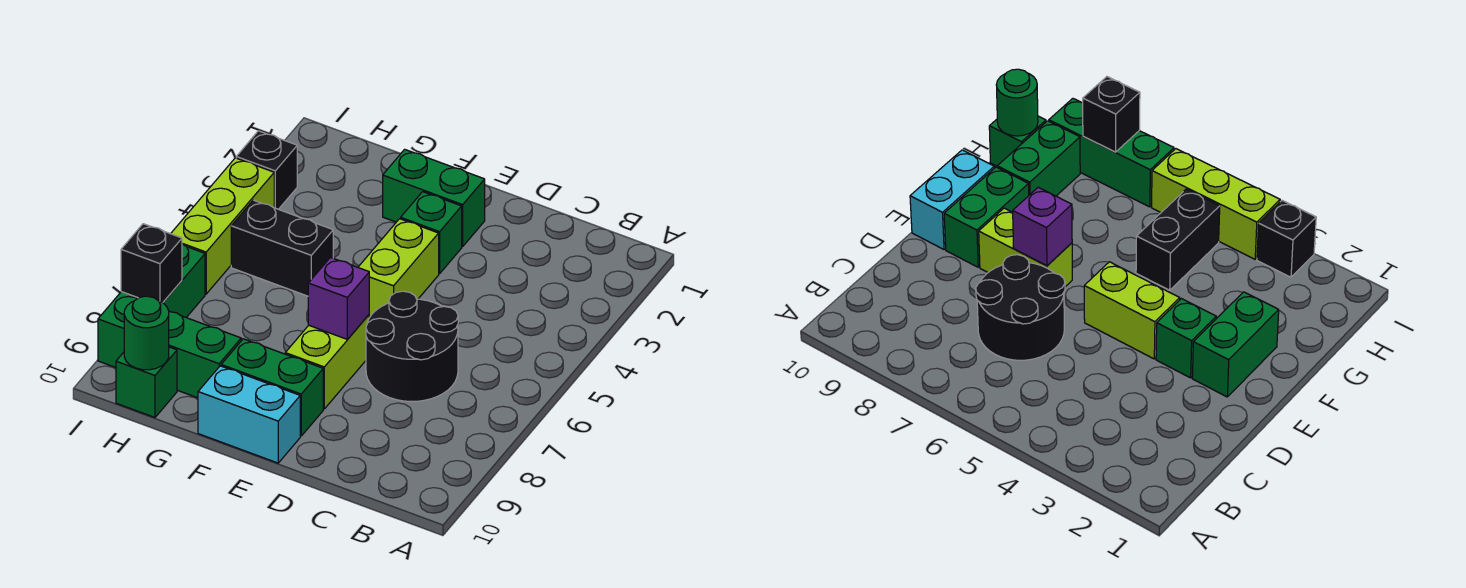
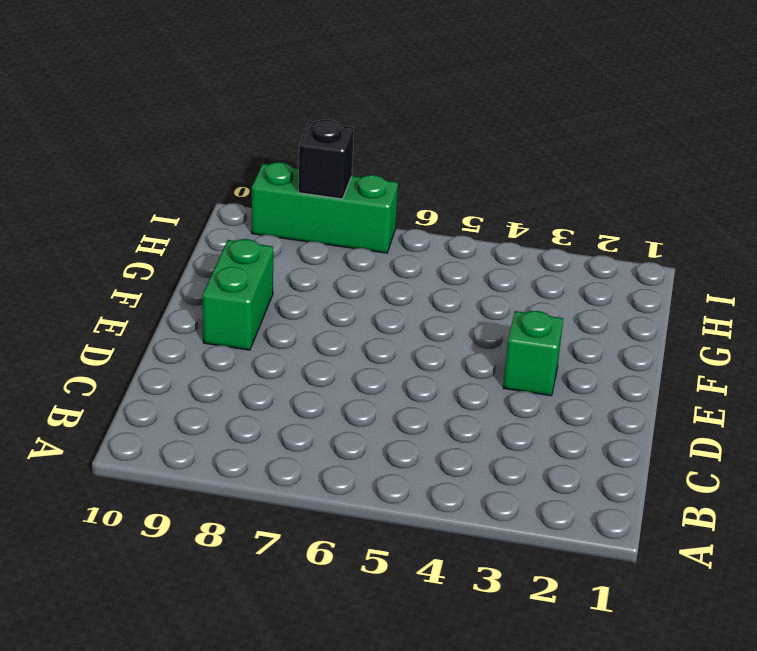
none -> black round brick C6:D7 level 1
none -> green brick E2:F2 level 1
none -> lime brick E4:E5 level 1

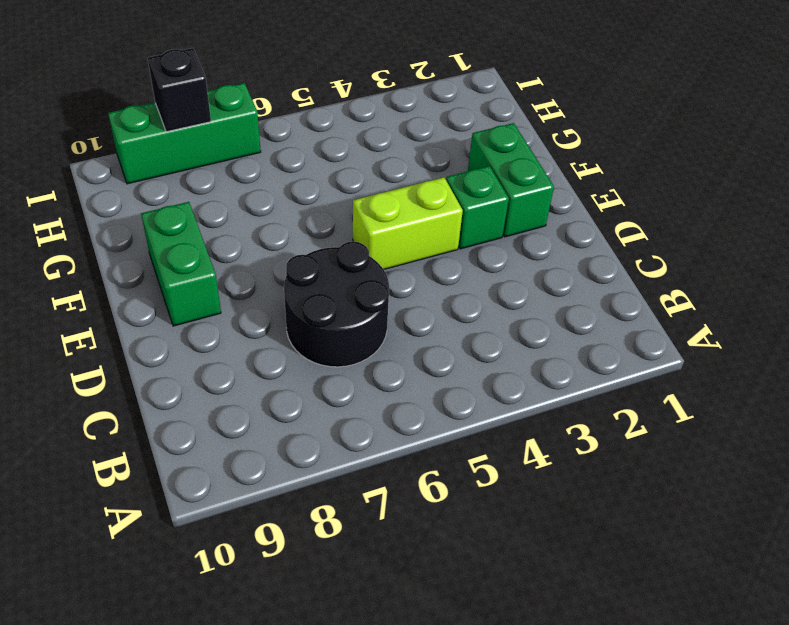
none -> lime brick E7:E8 level 1
none -> cyan brick E10:F10 level 1
none -> black brick G5:H5 level 1

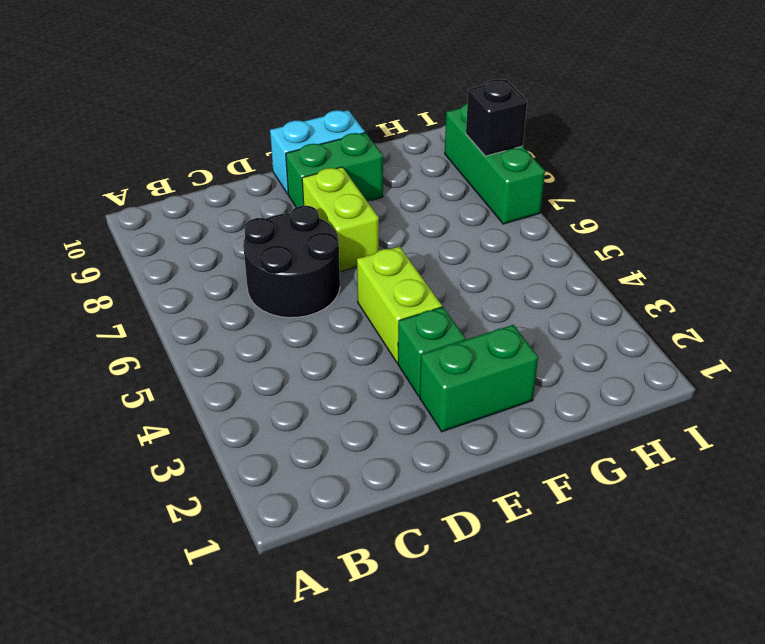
none -> black brick G5:H5 level 1
none -> green brick G9:H9 level 1
none -> green brick H10 level 1

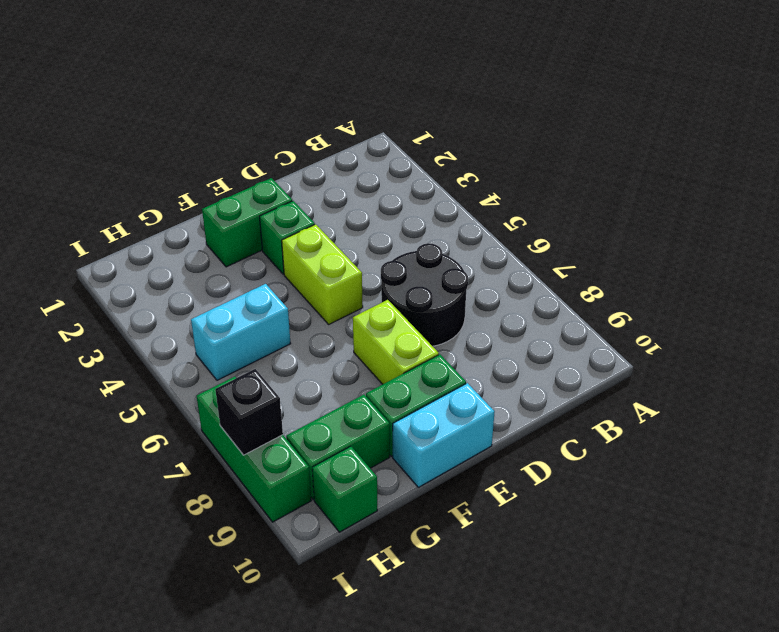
cyan brick G5:H5 level 1 -> black brick G5:H5 level 1
none -> black brick I3 level 1
none -> lime brick I4:I6 level 1
none -> purple brick E7 level 2

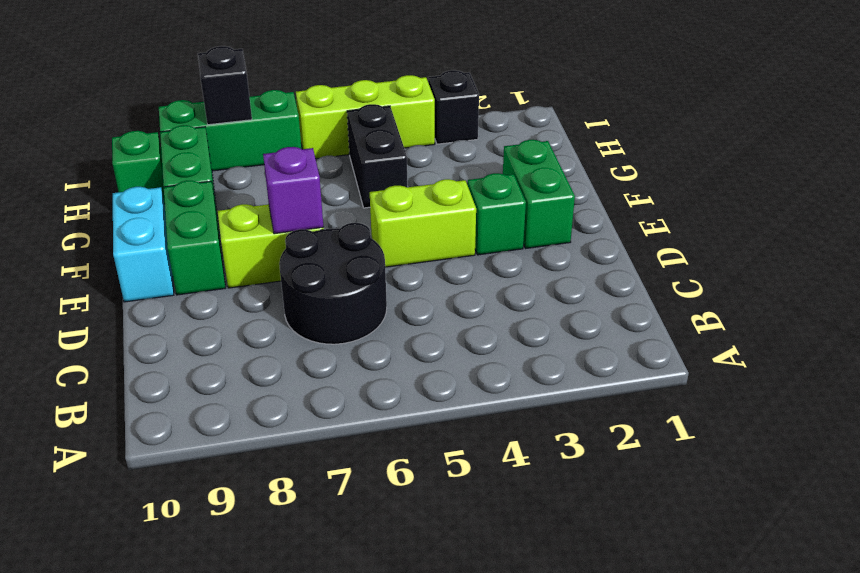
none -> green round brick H10 level 2

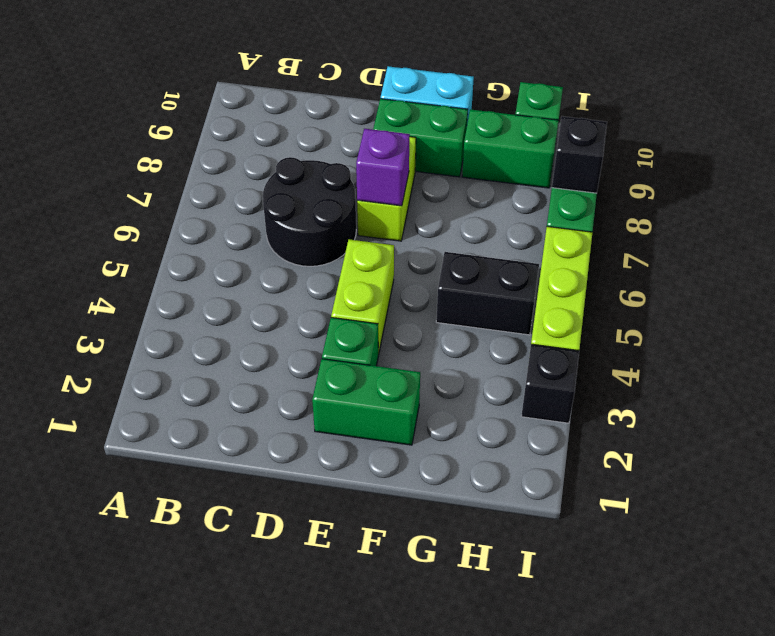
none -> green round brick H10 level 2

